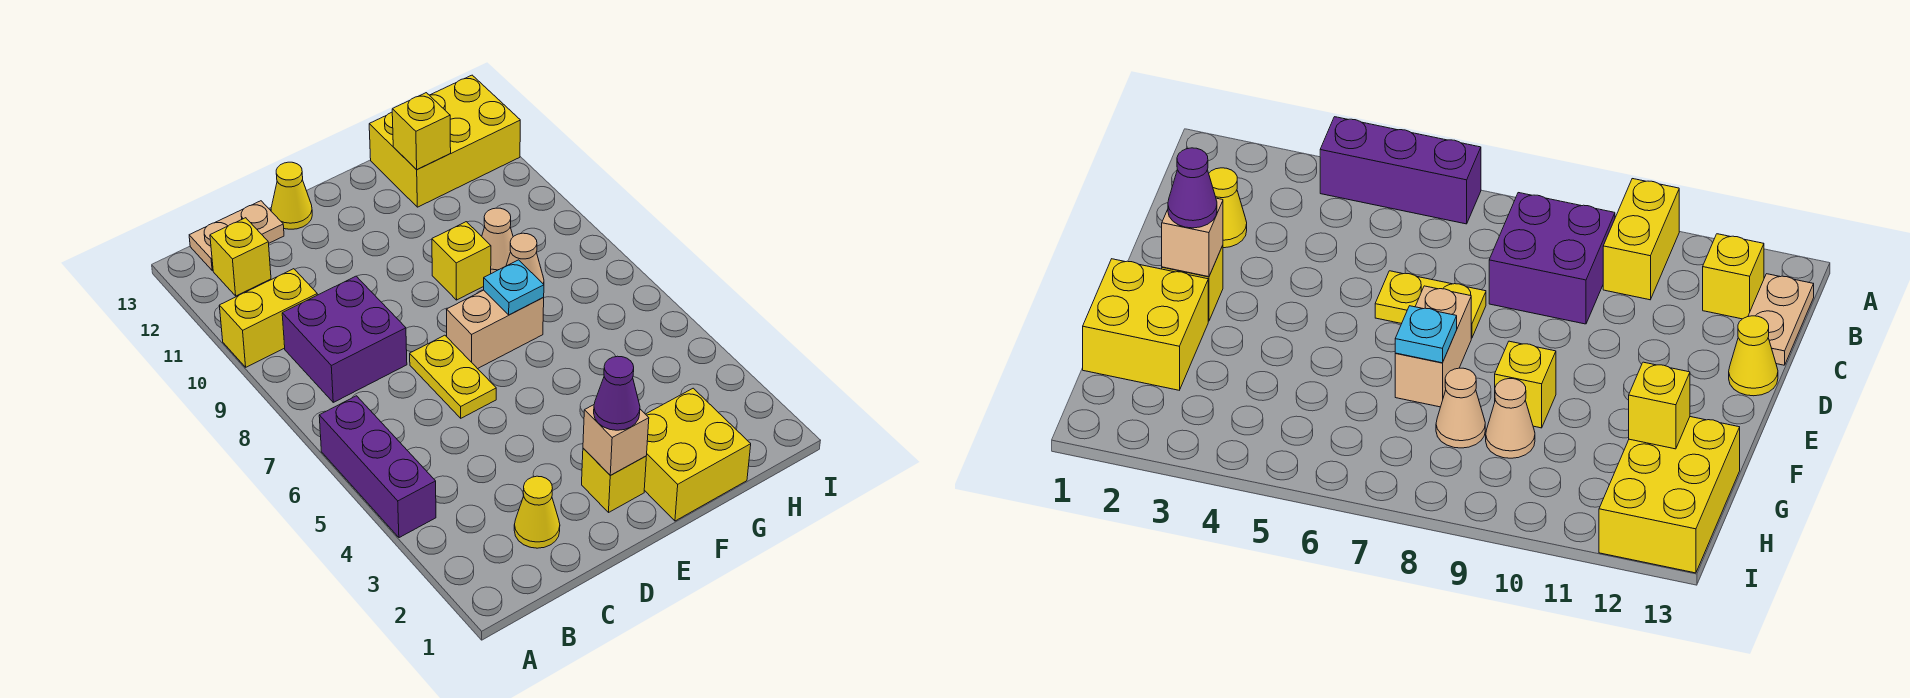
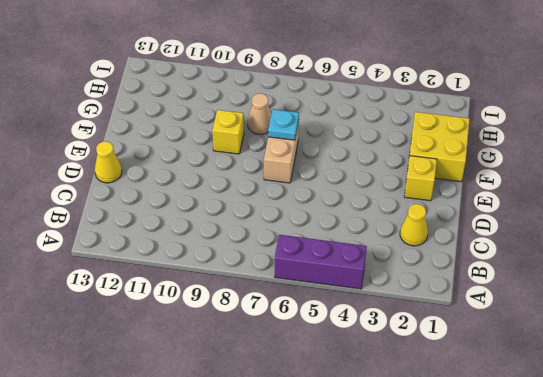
none -> yellow brick A10:B10 level 1
none -> purple brick B8:C9 level 1
none -> yellow brick B12 level 1

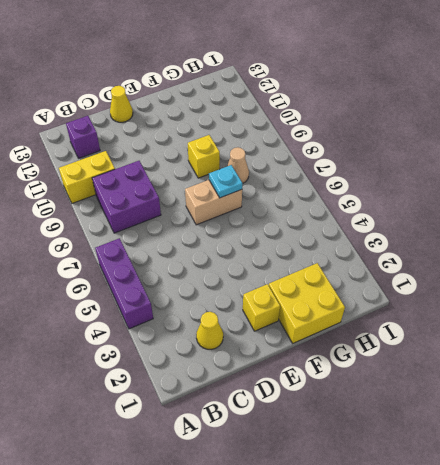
purple brick B12 level 1 -> yellow brick B12 level 1
none -> tan plate B13:C13 level 1
none -> yellow plate D6:D7 level 1
none -> tan cone G9 level 1

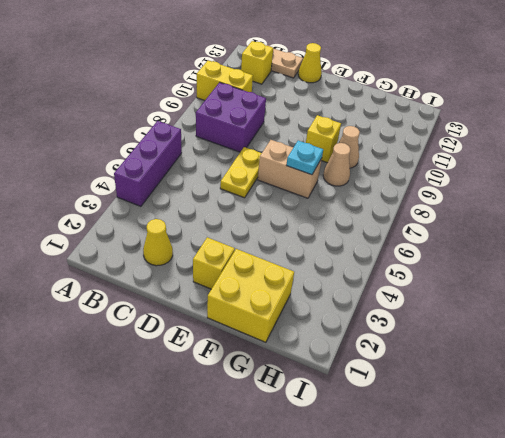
none -> yellow brick G12:I13 level 1
none -> tan brick E2 level 2
none -> yellow brick G12 level 2

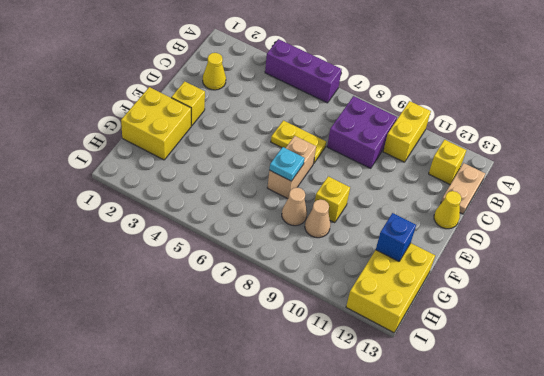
blue brick G12 level 2 -> yellow brick G12 level 2
none -> tan brick E2 level 2
none -> purple cone E2 level 3

